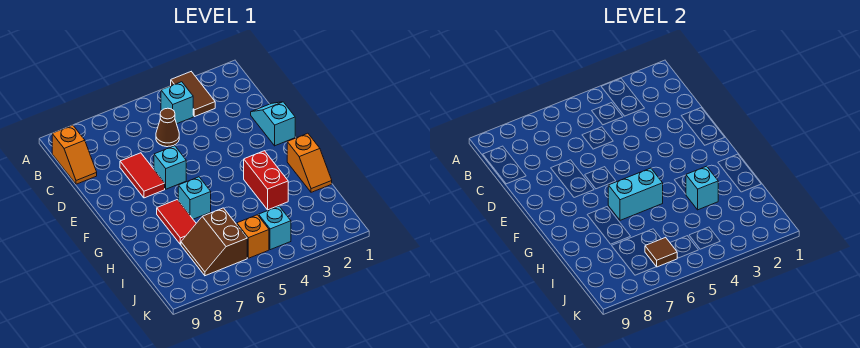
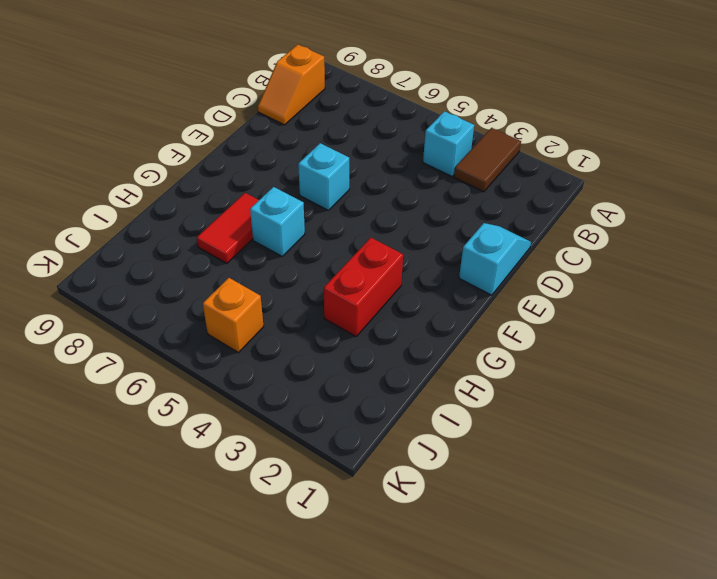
none -> brown cone C5 level 1
none -> red tile D7:E7 level 1
none -> orange slope G1:H1 level 1 top G

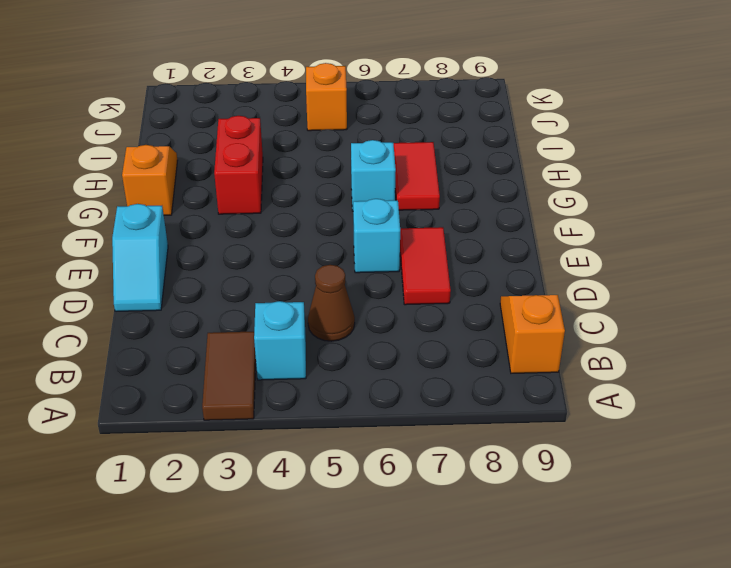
none -> brown slope I6:J7 level 1 top 6
none -> cyan brick J4 level 1
none -> cyan brick G5:G6 level 2

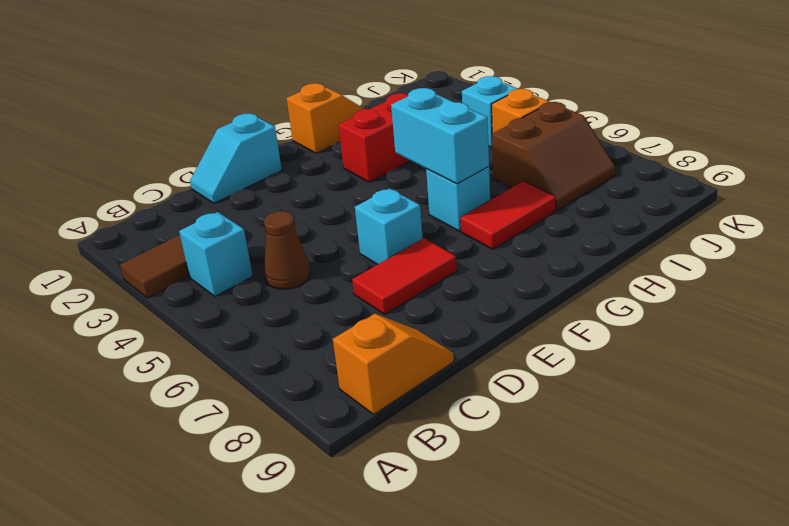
none -> cyan brick H3 level 2
none -> brown tile J6 level 2

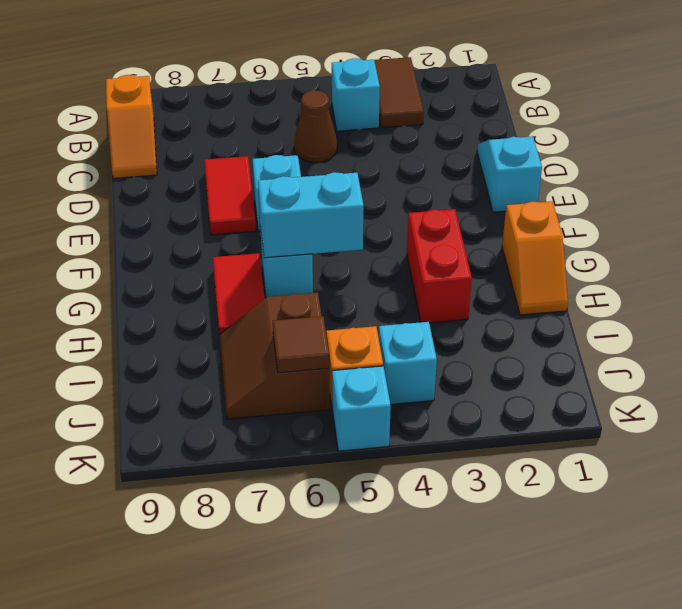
cyan brick K5 level 1 -> cyan brick H3 level 2

